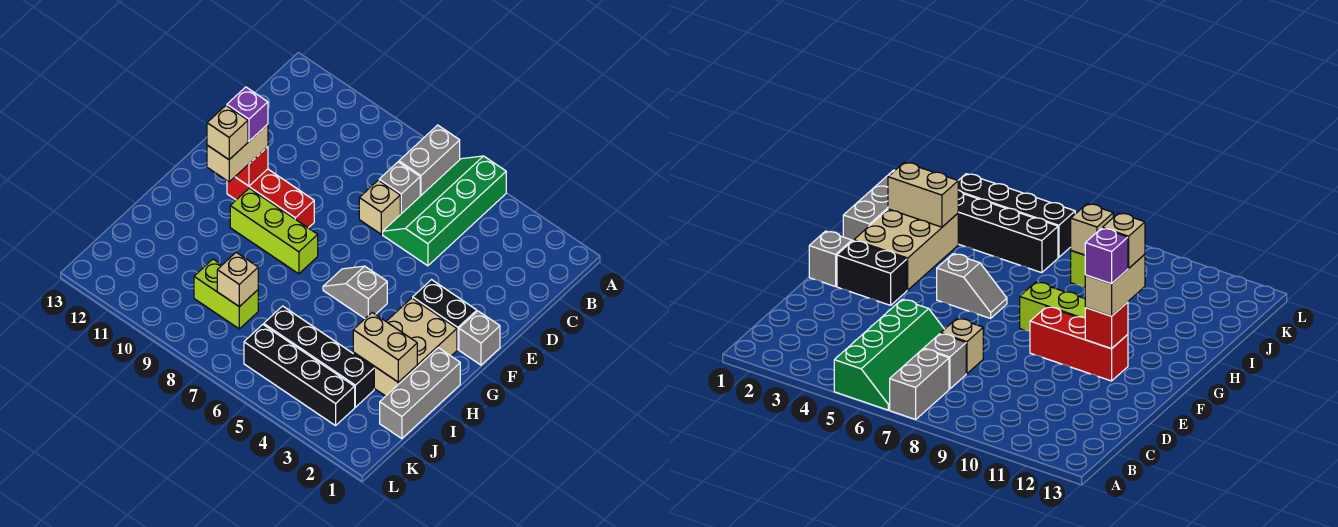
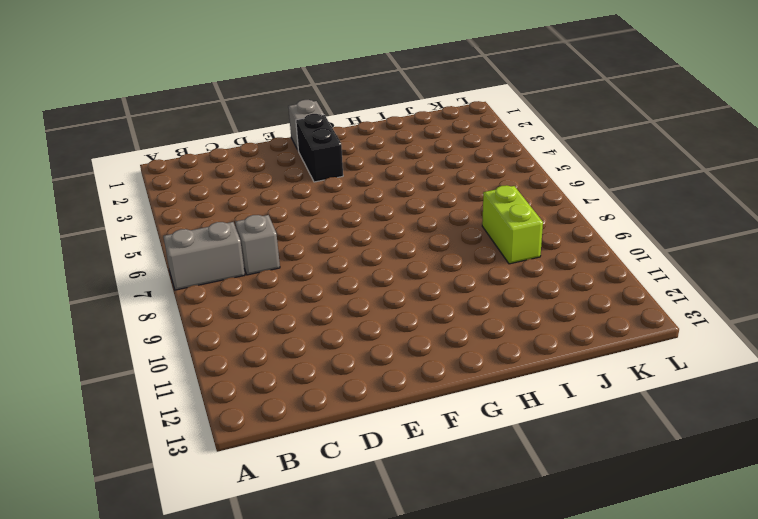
none -> green slope A5:D6 level 1 top 5
none -> tan brick D7 level 1
none -> red brick F9:F11 level 1

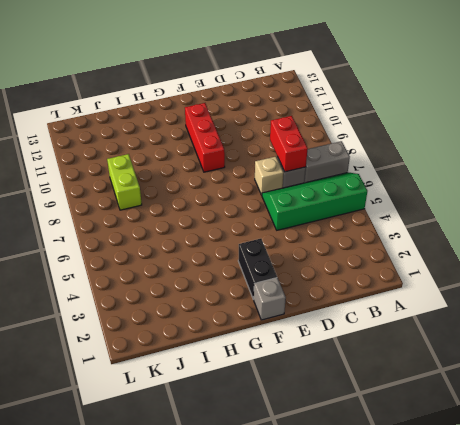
red brick C7:C8 level 2 -> none
none -> tan brick G2:I3 level 1
none -> grey slope G5:G6 level 1 top 5
none -> lime brick G8:G10 level 1

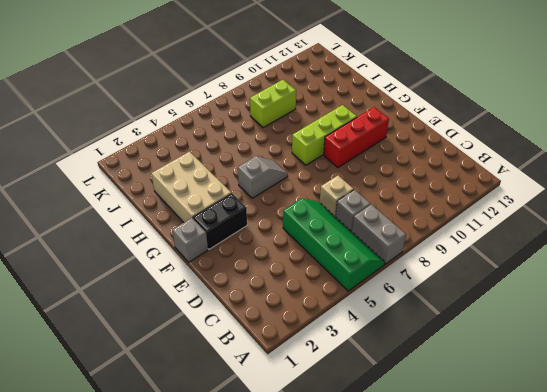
none -> grey brick H1:J1 level 1
none -> black brick J3:J6 level 1
none -> black brick K3:K6 level 1

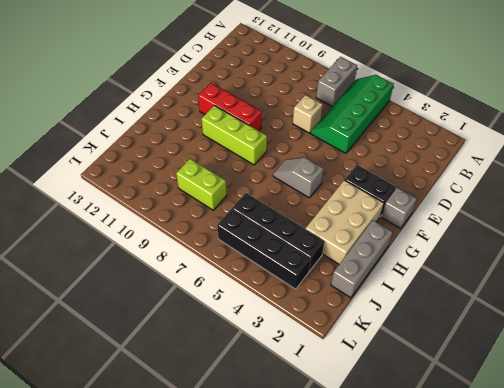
none -> grey brick C7 level 1
none -> red brick F11 level 2
none -> tan brick I2:I3 level 2

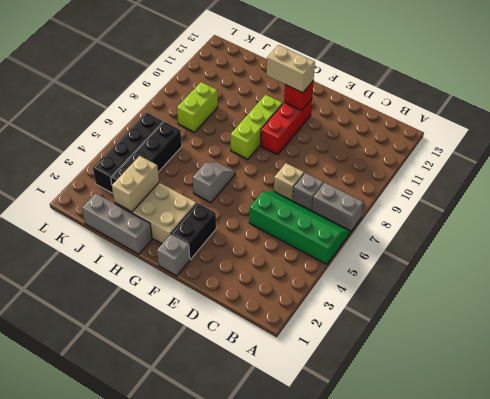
none -> tan brick J8 level 2
none -> purple brick F11 level 4
none -> tan brick G11 level 4

